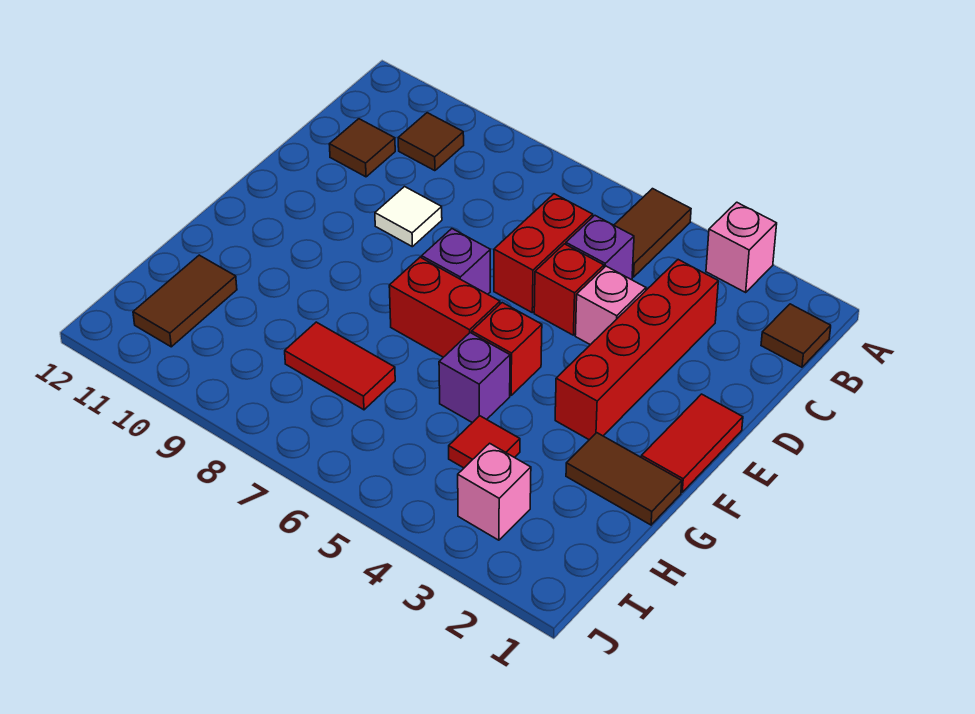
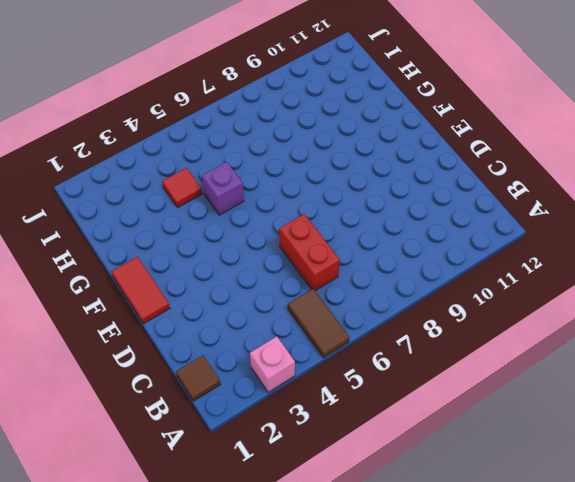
none -> brown tile B10 level 1
none -> red brick C3:F3 level 1
none -> purple brick C5 level 1

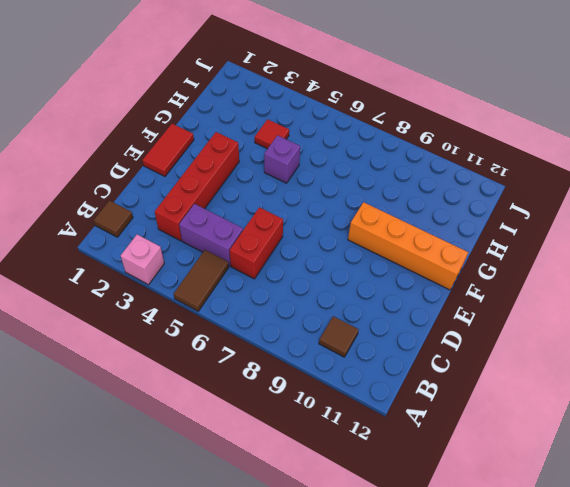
purple brick C4:C5 level 1 -> purple brick C5 level 1
orange brick F9:F12 level 1 -> none
none -> brown tile C11 level 1
none -> pink brick D4 level 1
none -> red brick D5 level 1

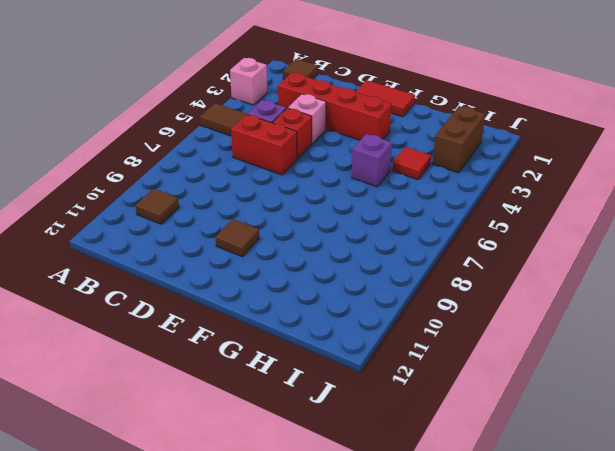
brown tile E10 level 1 -> brown tile C11 level 1
brown brick I2:I3 level 1 -> pink brick I3 level 1
none -> white tile D9 level 1
none -> purple brick E7 level 1
none -> red brick F5 level 1

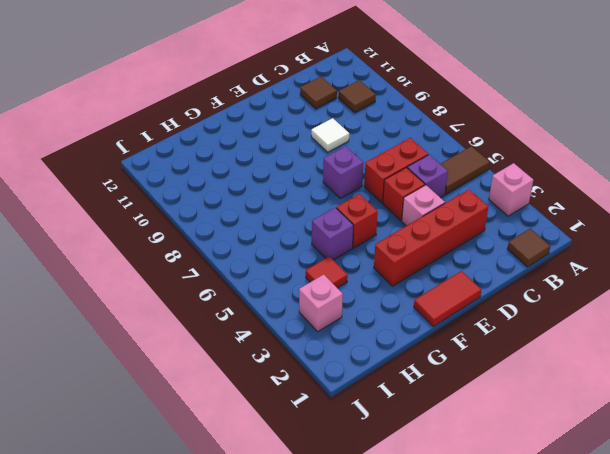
none -> red brick F6:F7 level 1
none -> brown tile G1:G2 level 1
none -> red tile H7:H8 level 1

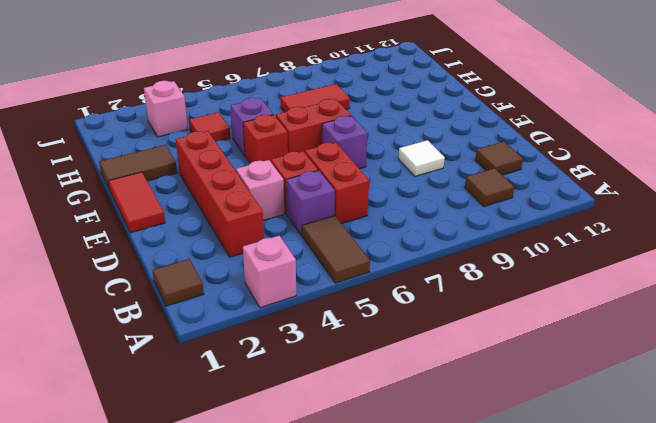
none -> brown tile H11:I11 level 1

